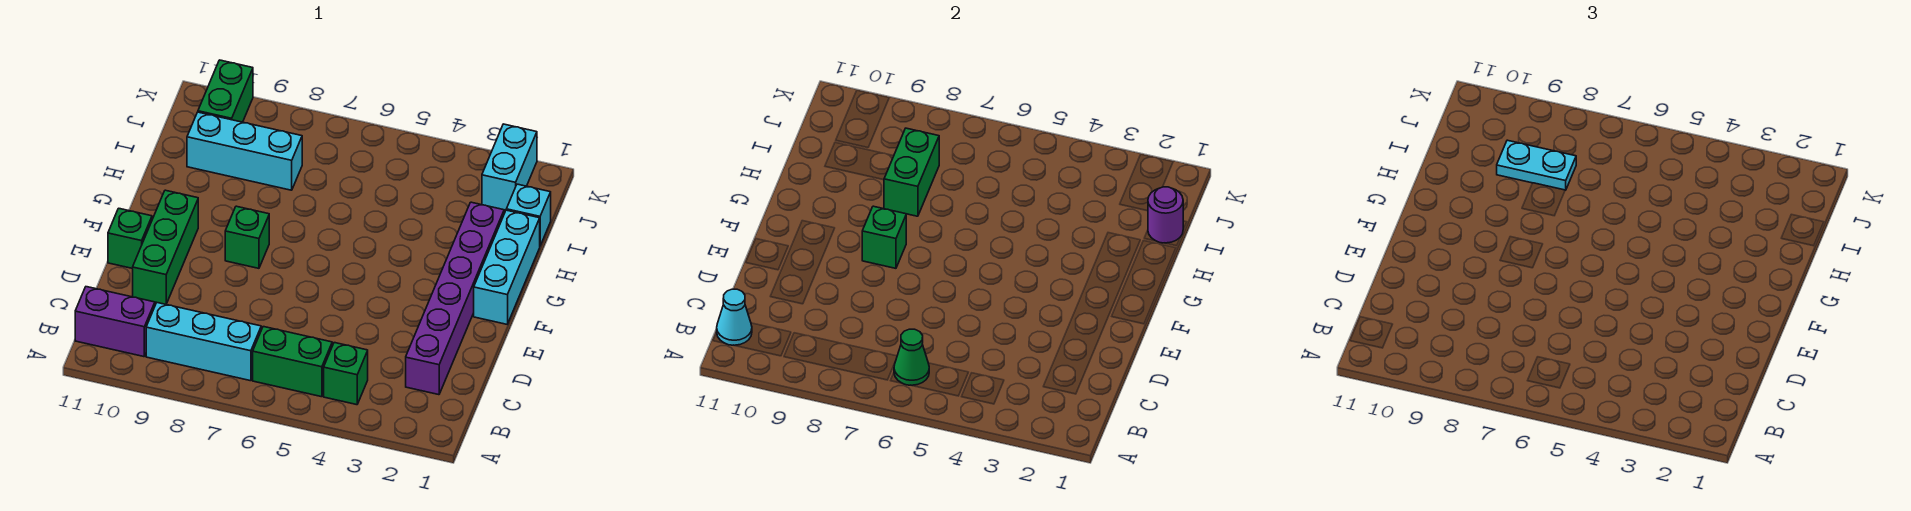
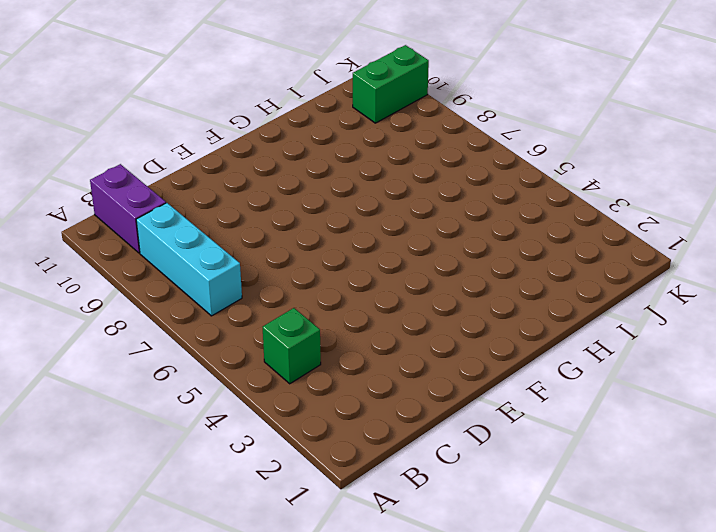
none -> green brick B5:B6 level 1
none -> purple brick C2:H2 level 1
none -> green brick D10:F10 level 1

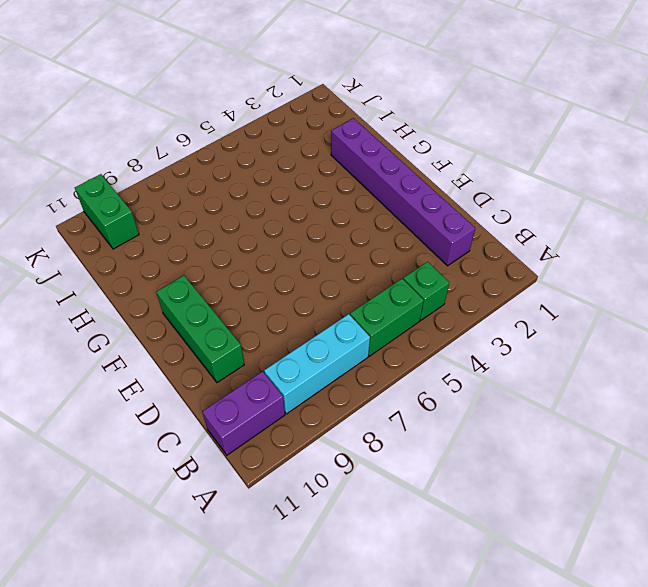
none -> green brick E11 level 1
none -> cyan brick F1:H1 level 1
none -> green brick F8 level 1

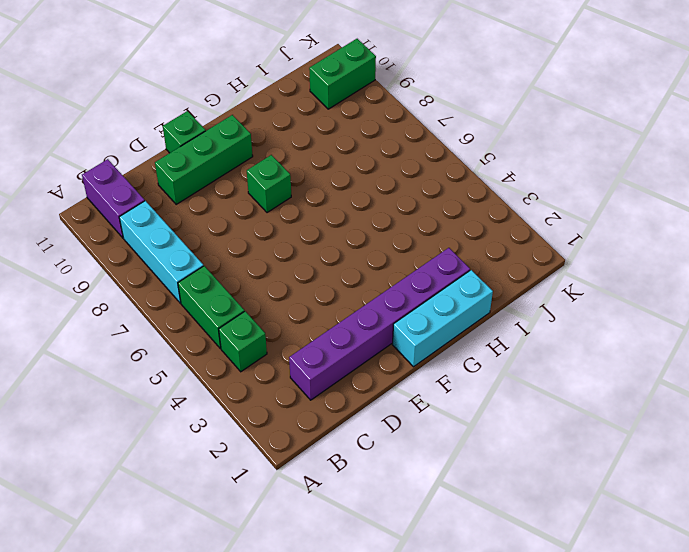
none -> cyan brick I1 level 1
none -> cyan brick I8:I10 level 1
none -> cyan brick J2:K2 level 1

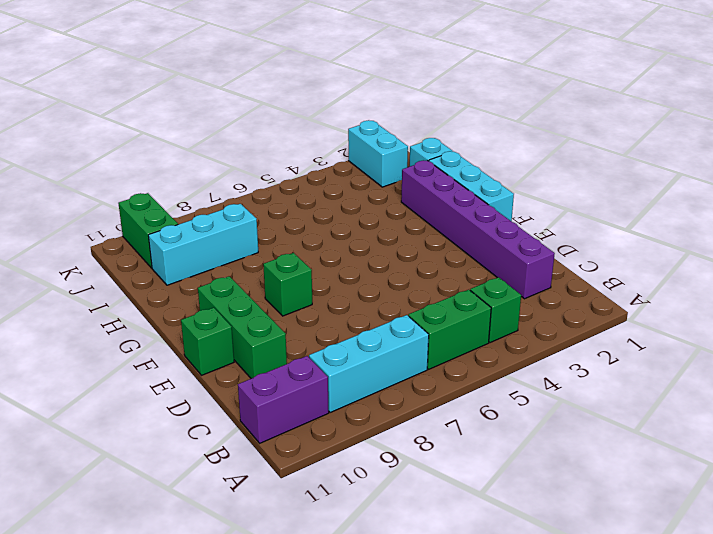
none -> green cone B6 level 2
none -> cyan cone B11 level 2
none -> green brick F8 level 2

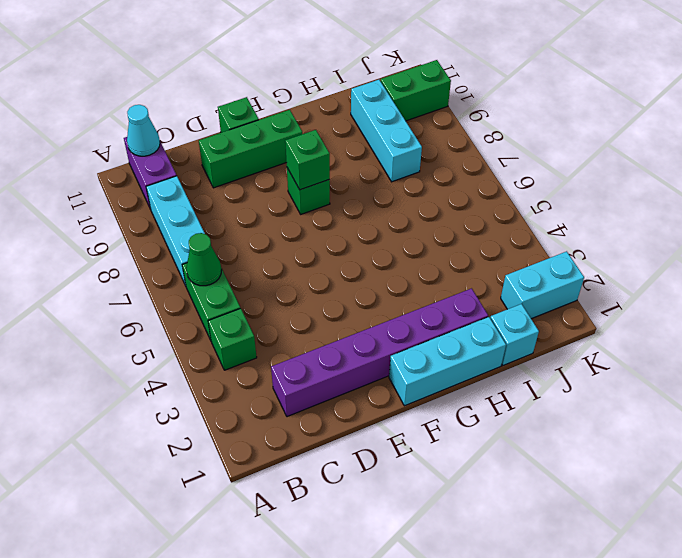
none -> green brick H8:I8 level 2
none -> purple round brick I1 level 2
none -> cyan plate I8:I9 level 3

